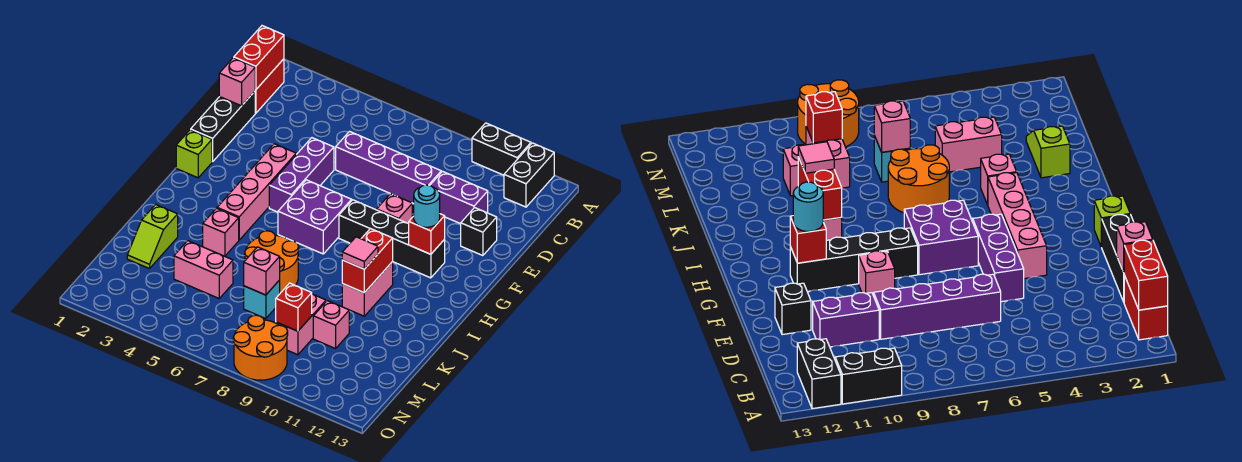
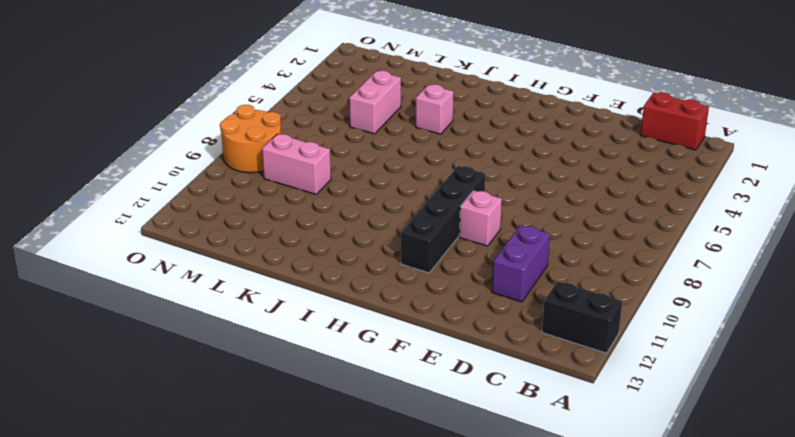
none -> black brick A10:A11 level 1
none -> black brick D1:F1 level 1
none -> purple brick D6:D9 level 1
none -> purple brick E5:G5 level 1

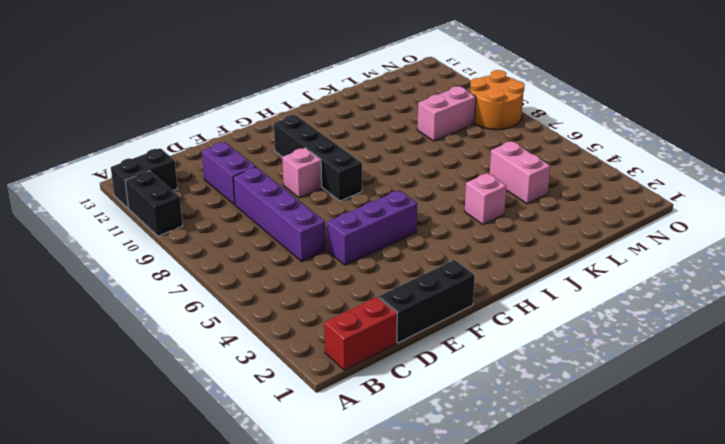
none -> black brick E12 level 1
none -> pink brick F4:I4 level 1
none -> lime brick G1 level 1
none -> purple brick G6:H7 level 1

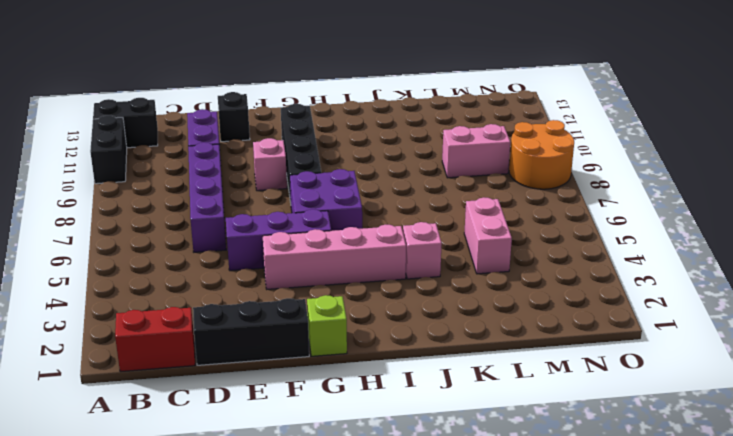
none -> pink brick I10:J10 level 1
none -> orange round brick J6:K7 level 1
none -> lime slope K2:L2 level 1 top K
none -> cyan brick L7 level 1

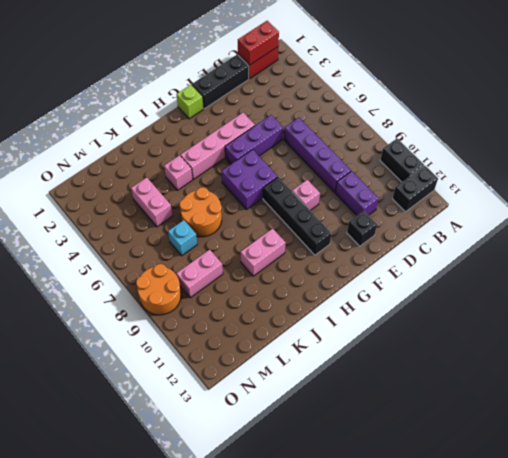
none -> lime slope K2:L2 level 1 top K
none -> pink brick L10 level 1
none -> pink brick D1 level 2
none -> red brick G11 level 2

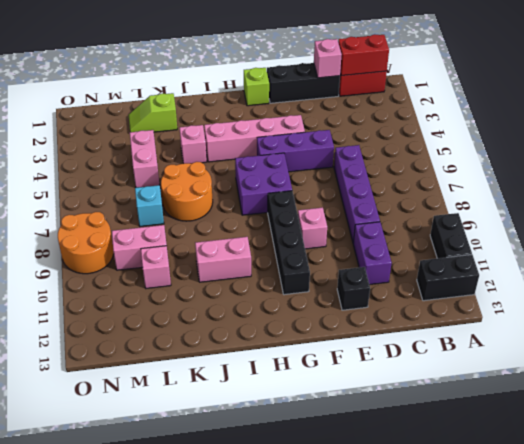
none -> red brick G11 level 2
none -> red brick I10:J10 level 2
none -> pink brick L7 level 2
none -> red brick M9 level 2

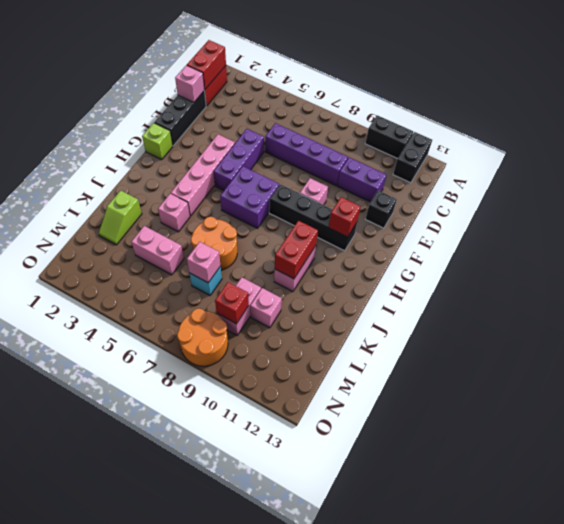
none -> cyan round brick G11 level 3
none -> pink tile J10 level 3

